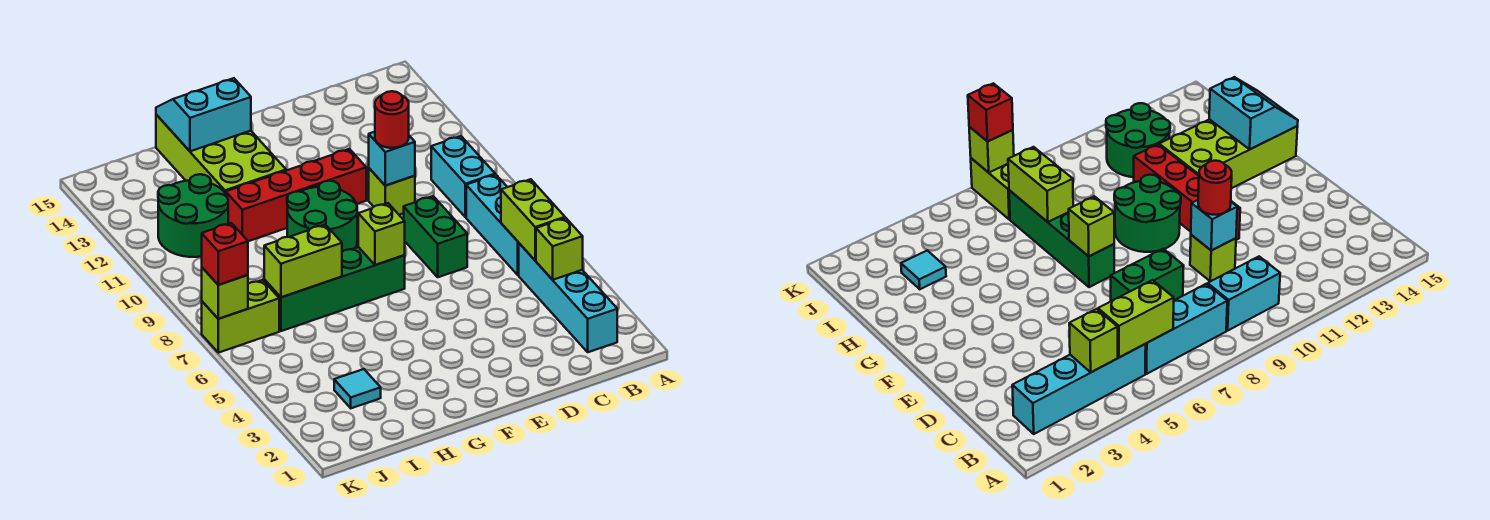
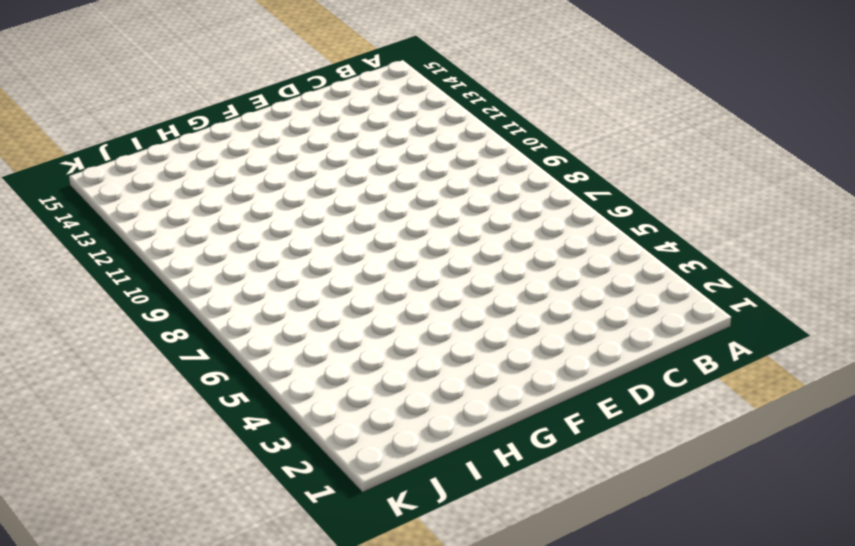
none -> cyan brick B2:B5 level 1
none -> cyan brick B6:B8 level 1
none -> cyan brick B9:B10 level 1

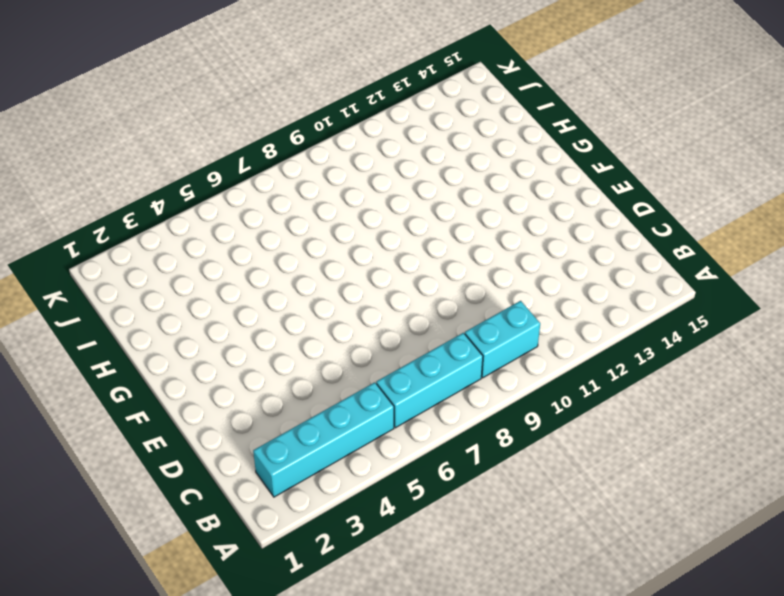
none -> green brick D7:D8 level 1
none -> lime brick D10 level 1
none -> red brick E11:H11 level 1

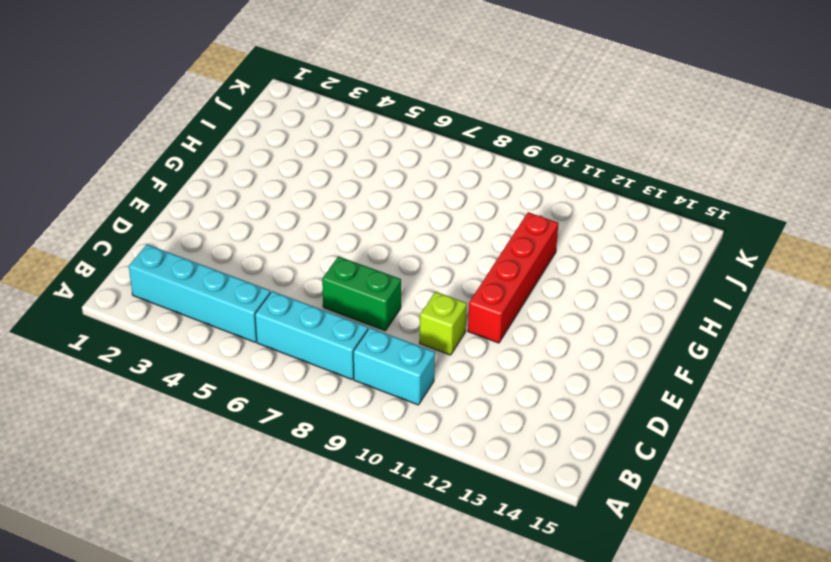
none -> green brick F7:I7 level 1
none -> green round brick F9:G10 level 1
none -> lime brick G12:H15 level 1

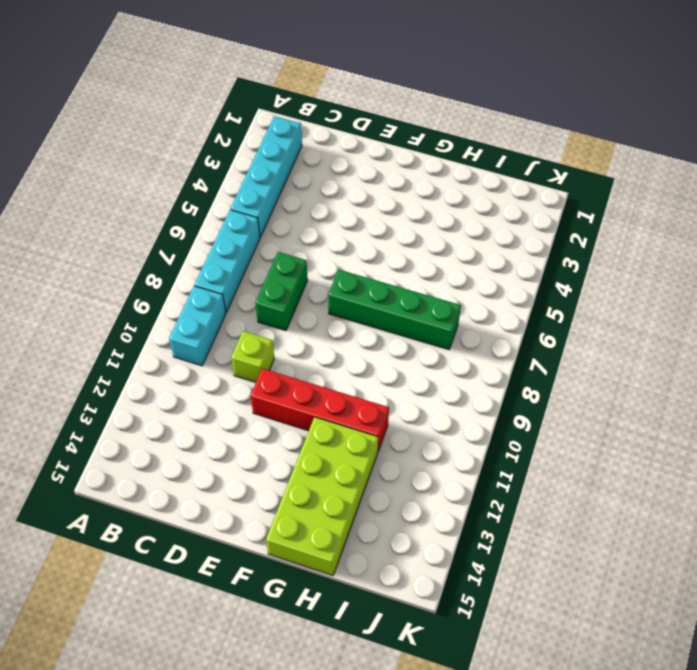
none -> green round brick F9:G10 level 1
none -> cyan tile I3 level 1
none -> green round brick I11:J12 level 1

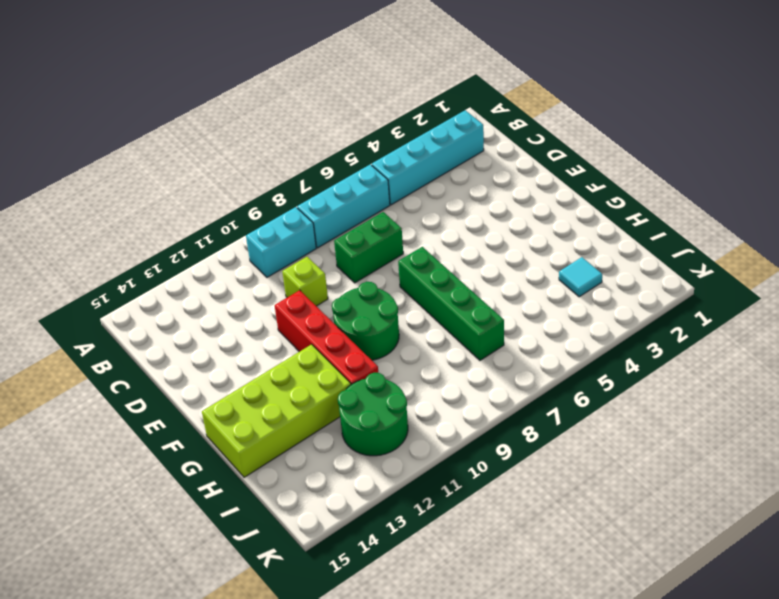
none -> lime brick J7:K7 level 1
none -> lime brick B4 level 2
none -> lime brick B5:B6 level 2

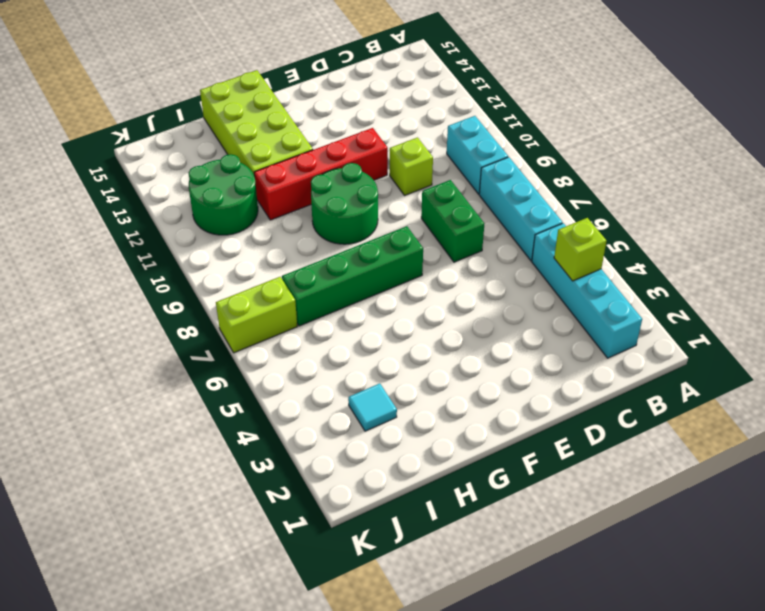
none -> lime brick B5:B6 level 2
none -> cyan brick D10 level 2
none -> lime brick F7 level 2

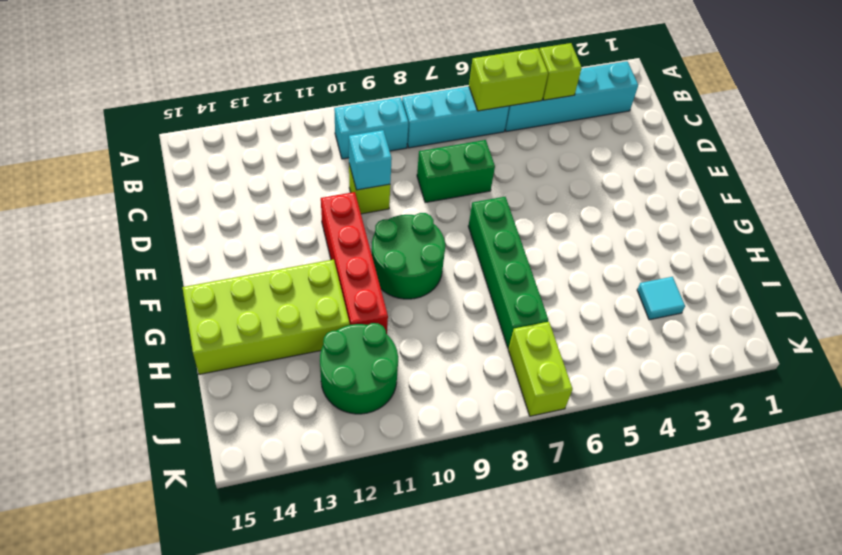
none -> lime brick F7 level 2
none -> cyan slope G14:H15 level 2 top 14
none -> lime brick H7:I7 level 2

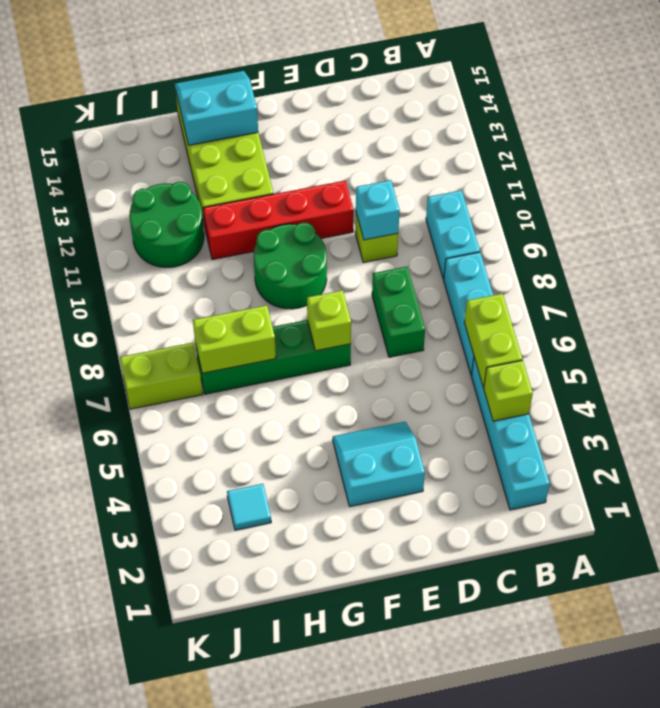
cyan slope E3:F4 level 1 top 3 -> none
none -> lime brick K7 level 2
none -> red round brick D10 level 3
none -> red brick K7 level 3

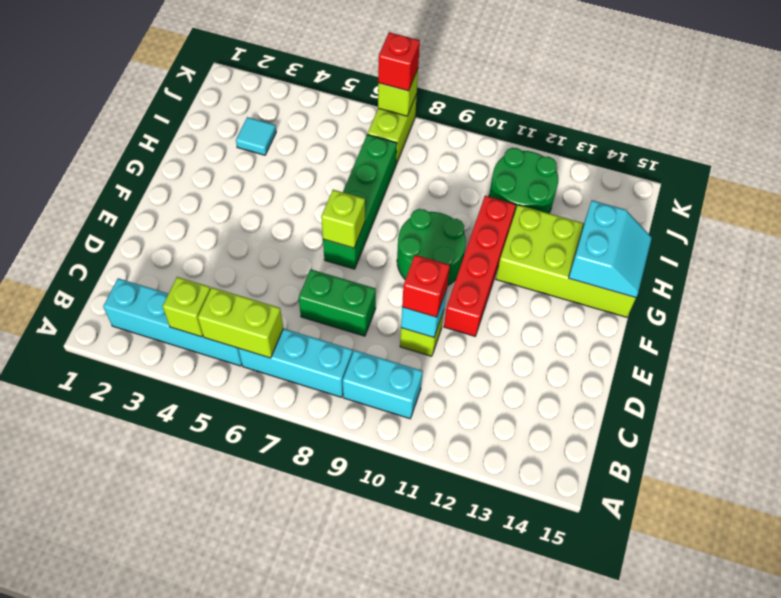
red brick D10 level 3 -> red round brick D10 level 3
none -> lime brick H7:I7 level 2

